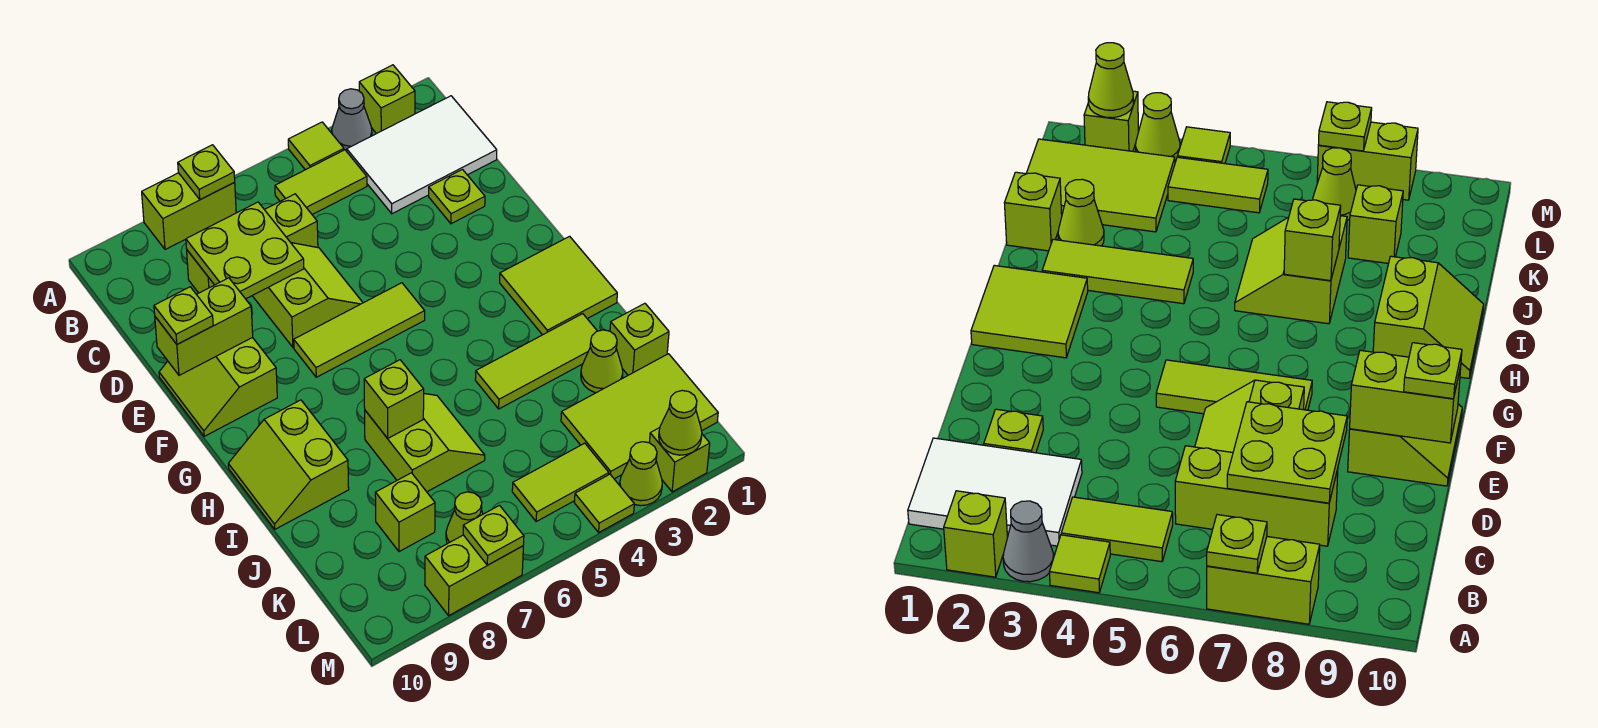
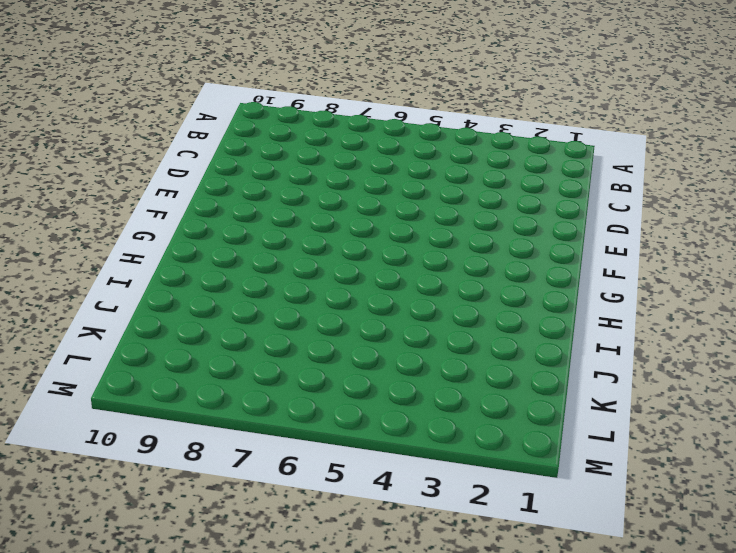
none -> lime brick A2 level 1
none -> grey cone A3 level 1
none -> lime tile A4 level 1
none -> lime brick A7:A8 level 1

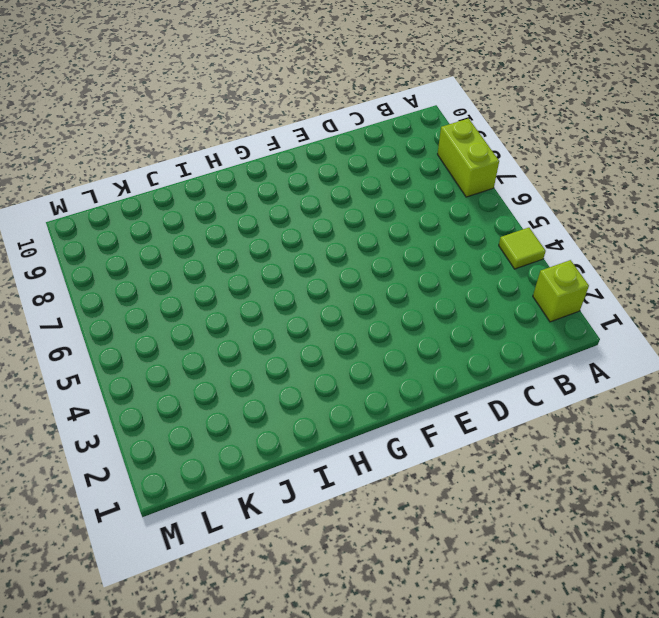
none -> grey cone A3 level 1
none -> white tile B1:C3 level 1
none -> lime tile B4:B5 level 1
none -> lime brick C6:C8 level 1

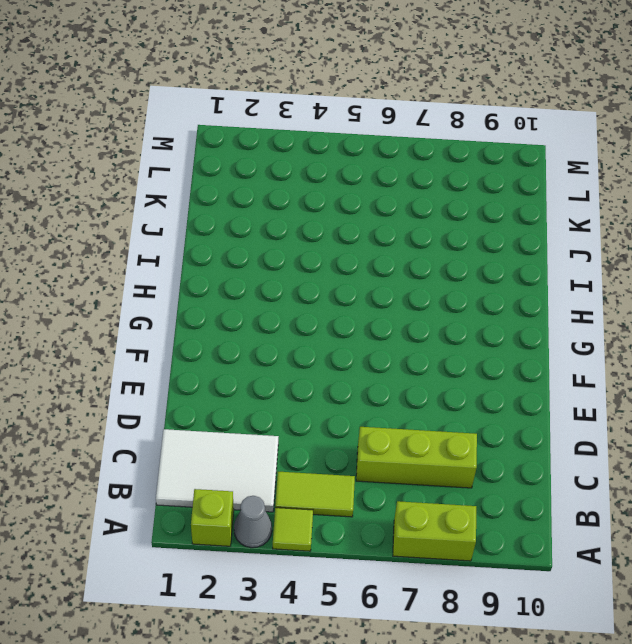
none -> lime plate D2 level 1
none -> lime slope D6:E7 level 1 top 7
none -> lime slope E9:F10 level 1 top 9
none -> lime tile F5:F7 level 1

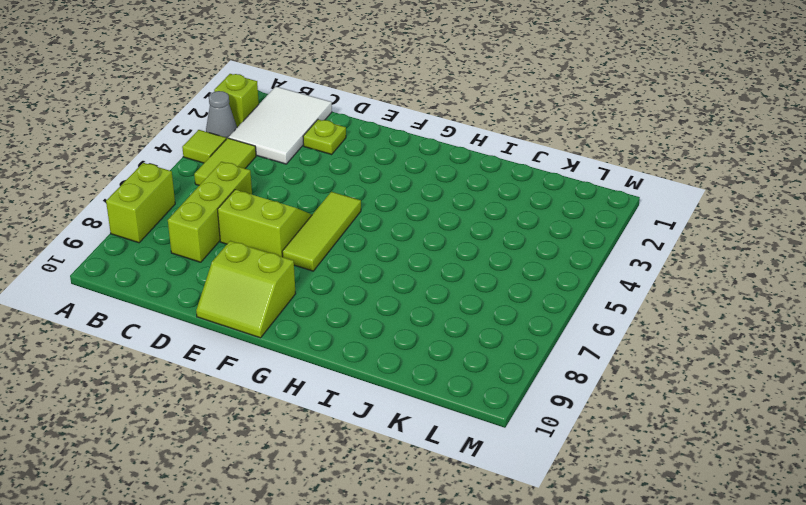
none -> lime tile G1:H2 level 1
none -> lime slope H9:I10 level 1 top 9
none -> lime tile I2:I4 level 1
none -> lime slope I6:J7 level 1 top 7

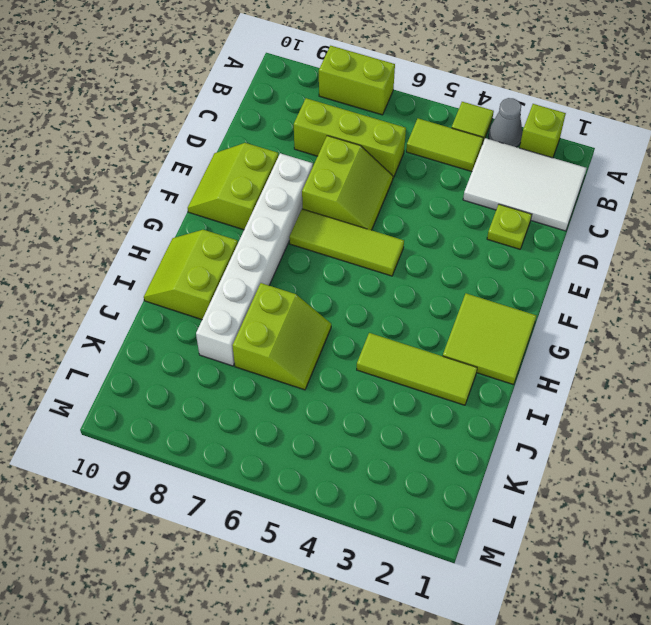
white brick E8:J8 level 1 -> none
none -> lime brick J1 level 1
none -> lime cone J2 level 1
none -> lime tile K1:L3 level 1
none -> lime brick K8 level 1

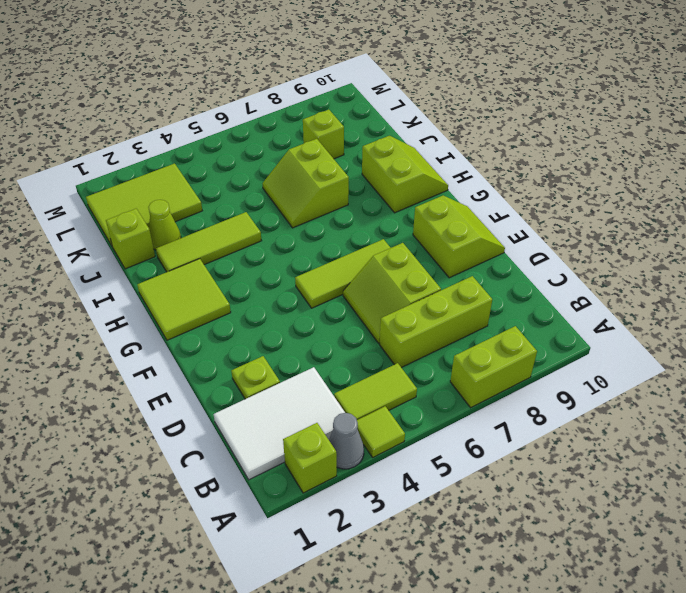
none -> lime tile L4:L5 level 1
none -> lime cone L7 level 1
none -> lime brick M2 level 1
none -> lime cone M3 level 1

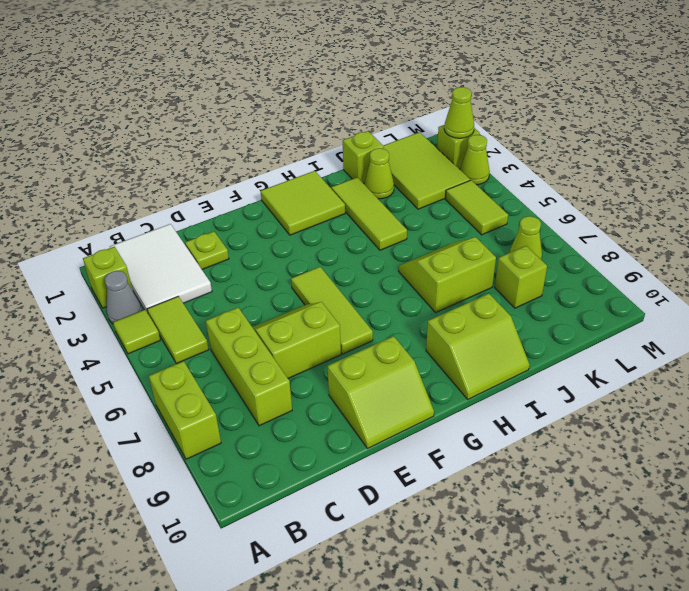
none -> lime tile M4 level 1
none -> lime brick M7:M8 level 1
none -> lime plate A7 level 2
none -> lime plate C7:D8 level 2

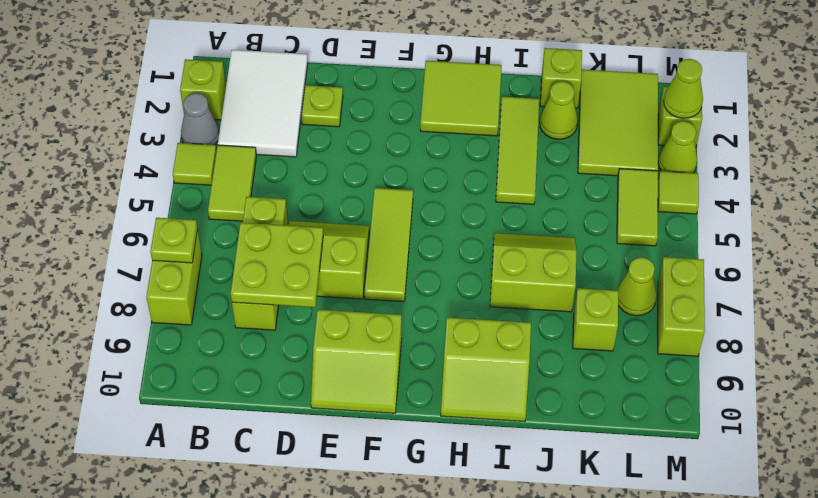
none -> lime brick E9:E10 level 2
none -> lime brick I7 level 2
none -> lime plate M7 level 2
none -> lime plate E10 level 3

